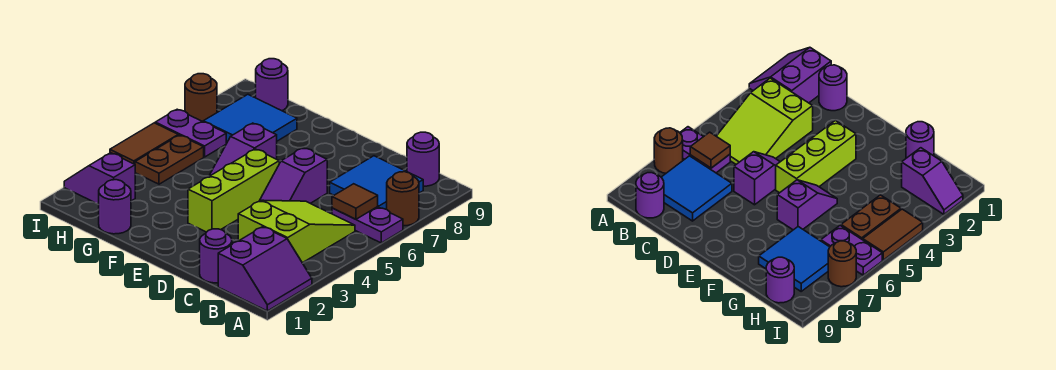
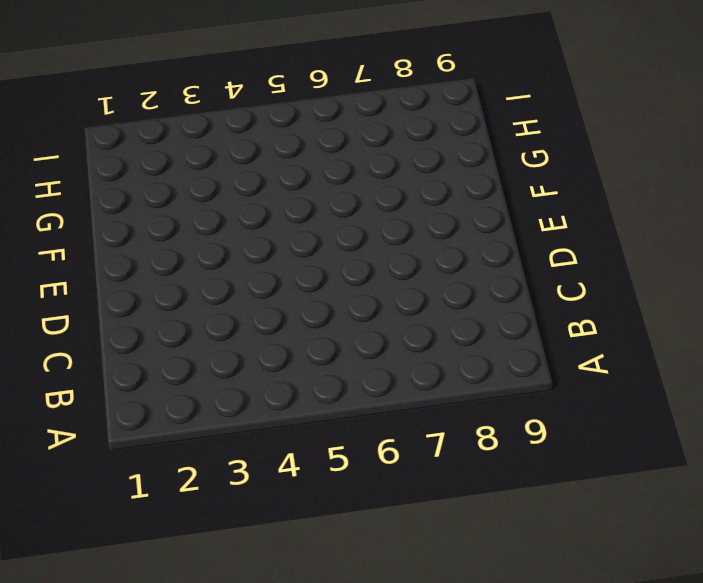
none -> purple slope A1:B2 level 1 top B
none -> purple plate A6:B6 level 1
none -> brown round brick A7 level 1

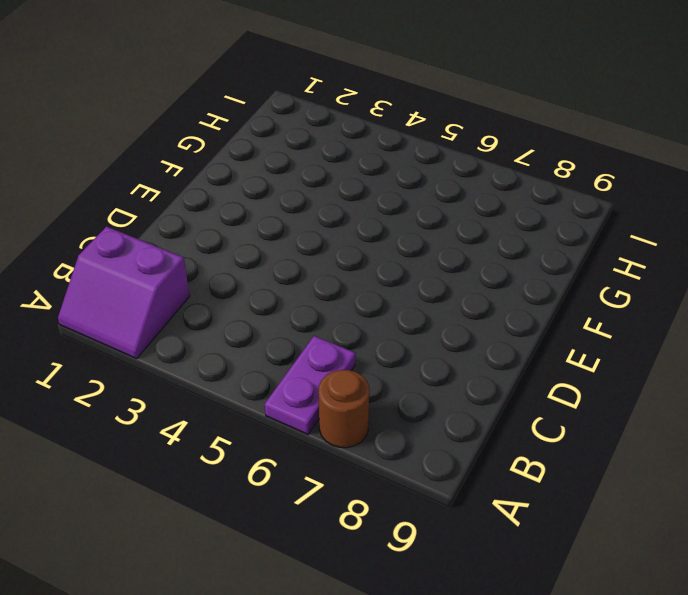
none -> lime slope B3:C5 level 1 top 3
none -> blue tile B7:C8 level 1
none -> purple round brick B9 level 1

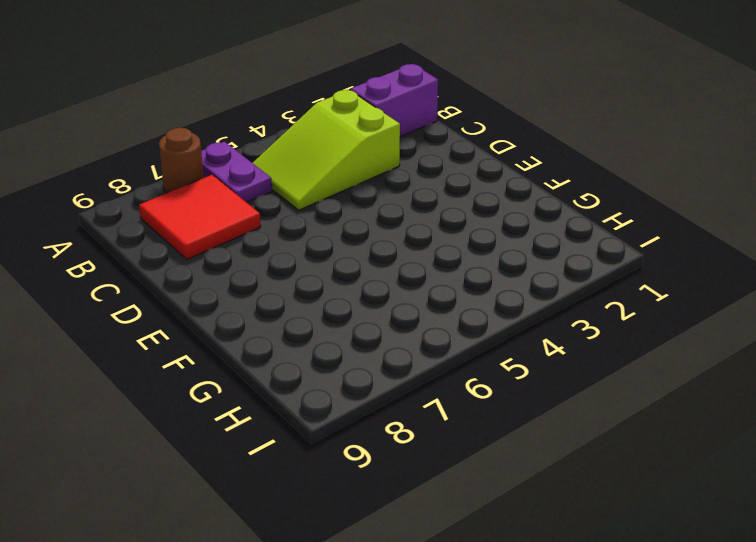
red tile B7:C8 level 1 -> blue tile B7:C8 level 1
none -> purple round brick B9 level 1
none -> purple round brick C1 level 1
none -> purple slope D5:D6 level 1 top 6

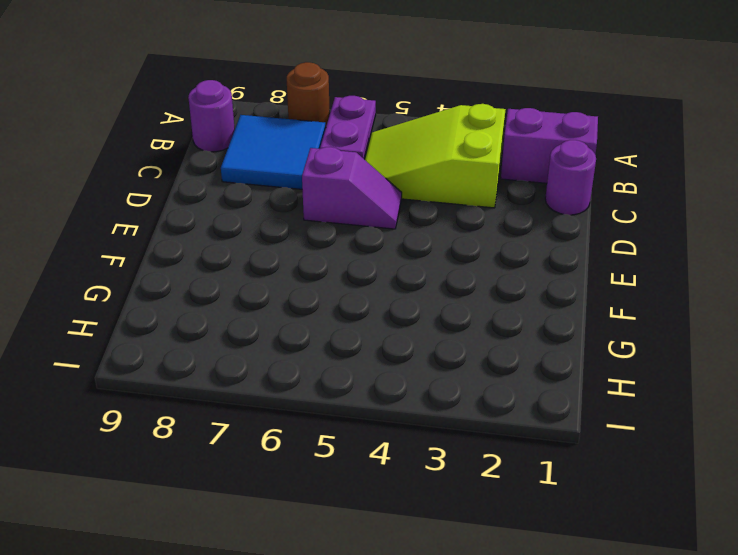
none -> lime brick E3:E5 level 1
none -> purple slope F5:F6 level 1 top 6
none -> purple round brick G1 level 1

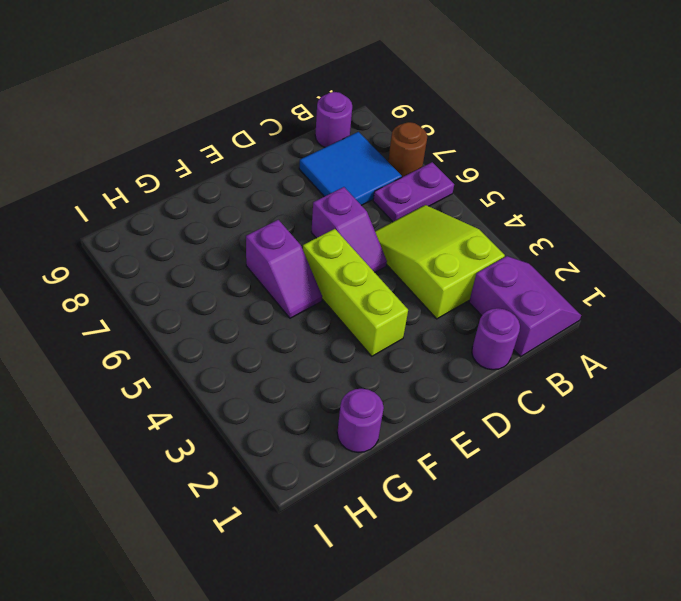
none -> blue tile G7:H8 level 1
none -> purple slope H2:I2 level 1 top H
none -> brown plate H4:H5 level 1

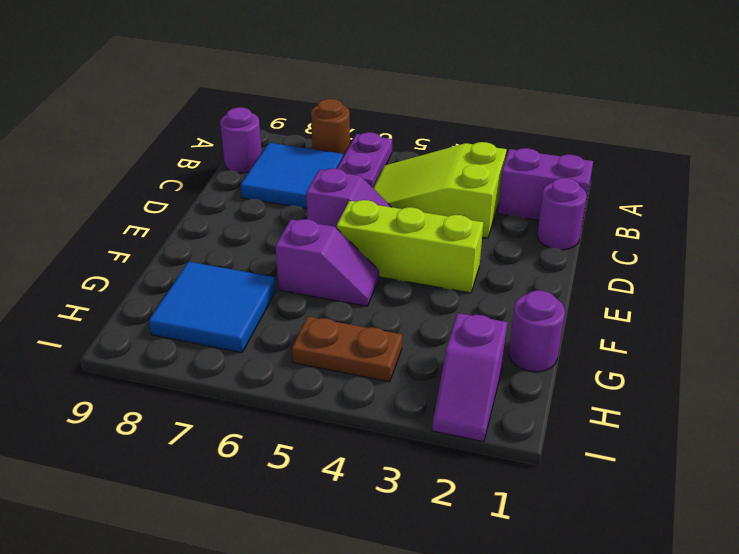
none -> purple plate H6:I6 level 1
none -> purple round brick H9 level 1
none -> brown tile I4:I5 level 1

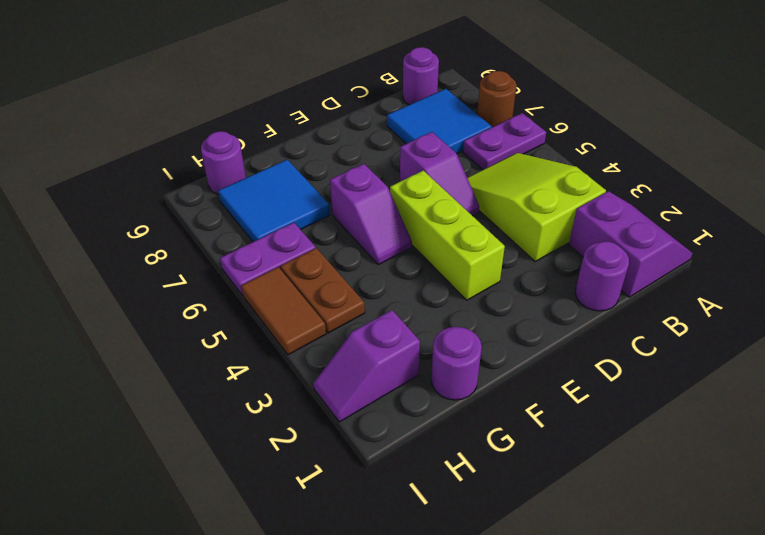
none -> brown round brick I7 level 1
none -> brown tile B6 level 2

